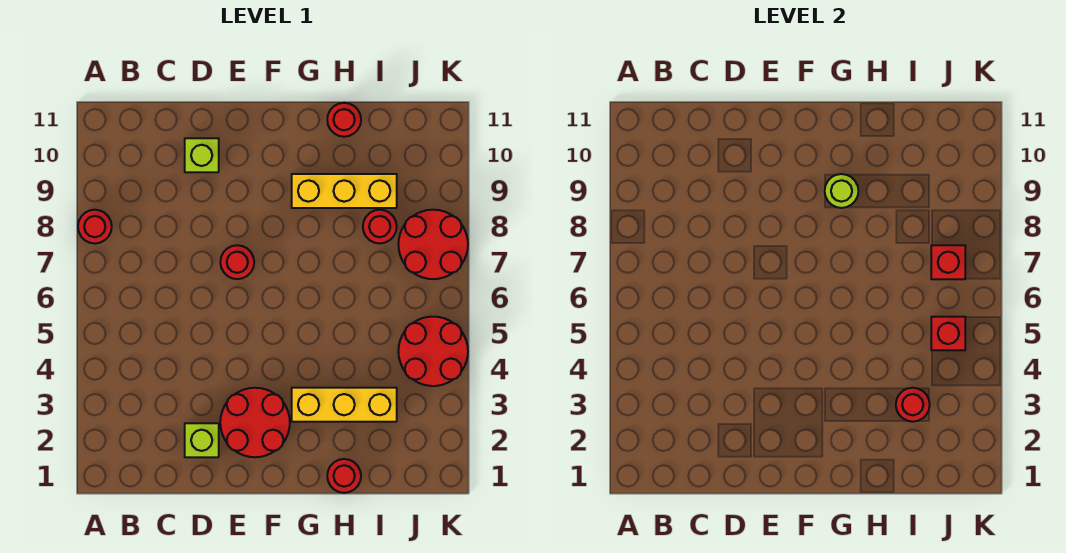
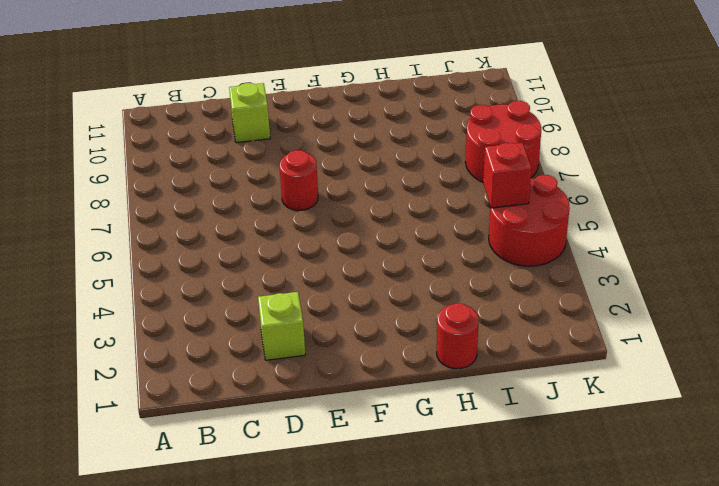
none -> red round brick A8 level 1
none -> red round brick E2:F3 level 1
none -> yellow brick G3:I3 level 1

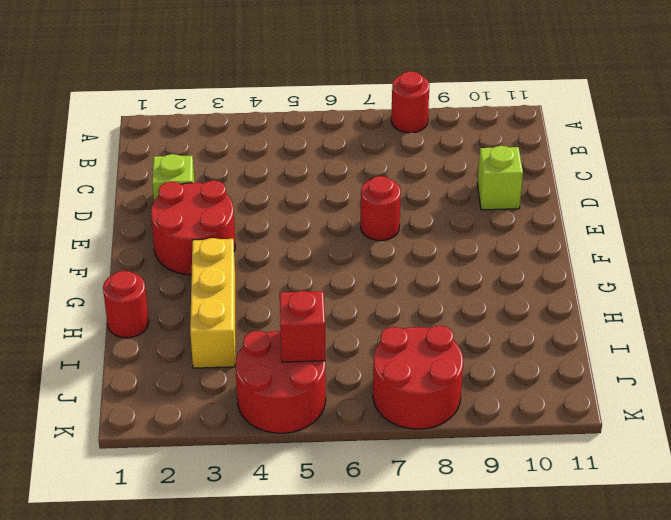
none -> yellow brick G9:I9 level 1
none -> red round brick H11 level 1
none -> red round brick I8 level 1

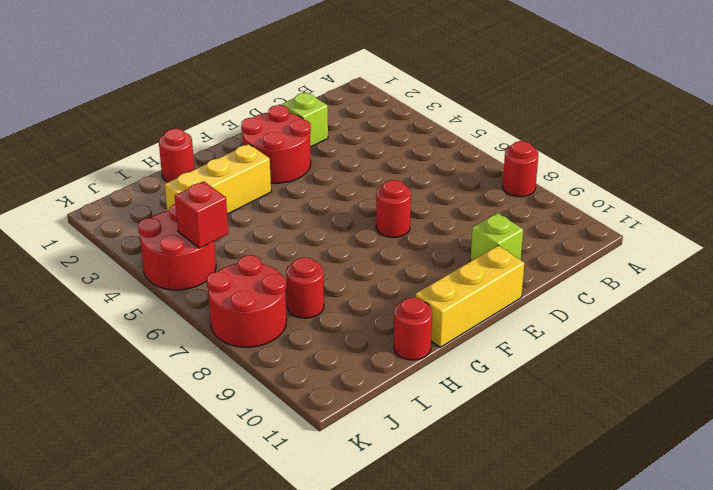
yellow brick E11:G11 level 1 -> yellow brick G9:I9 level 1
none -> lime round brick G9 level 2
none -> red round brick I3 level 2
none -> red brick J7 level 2

